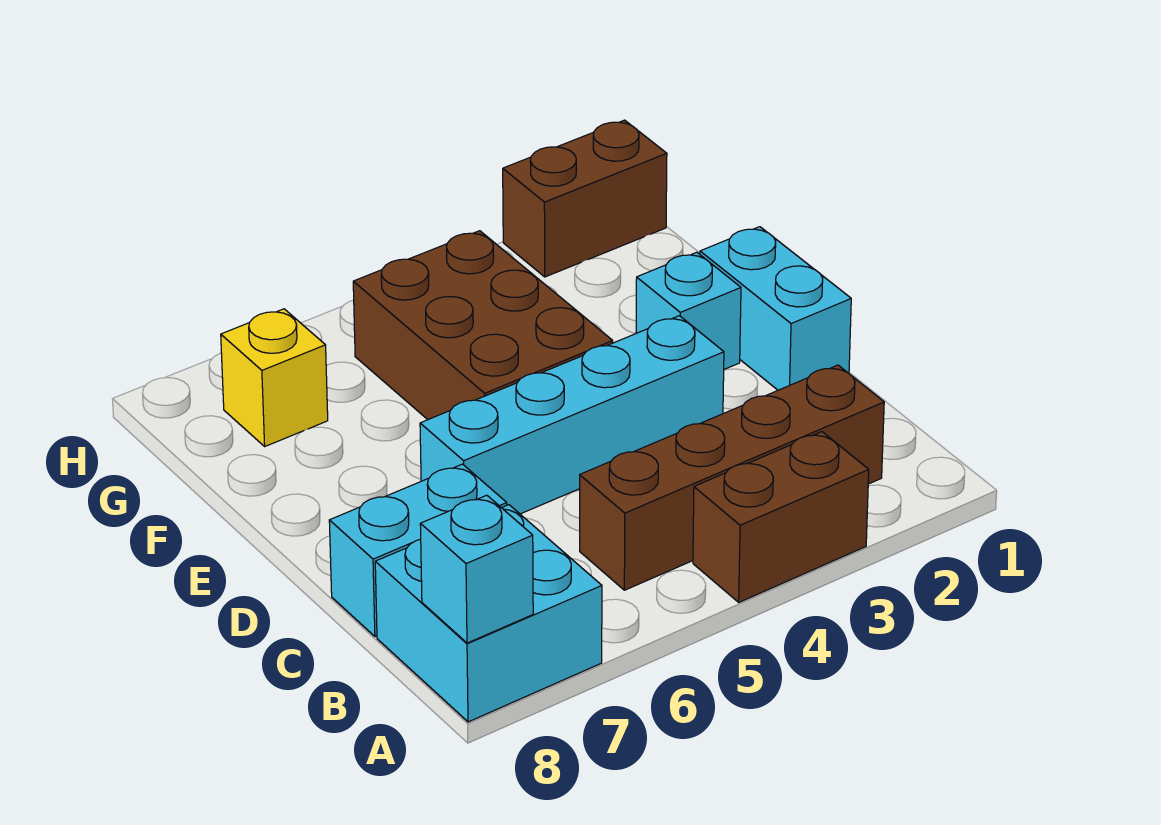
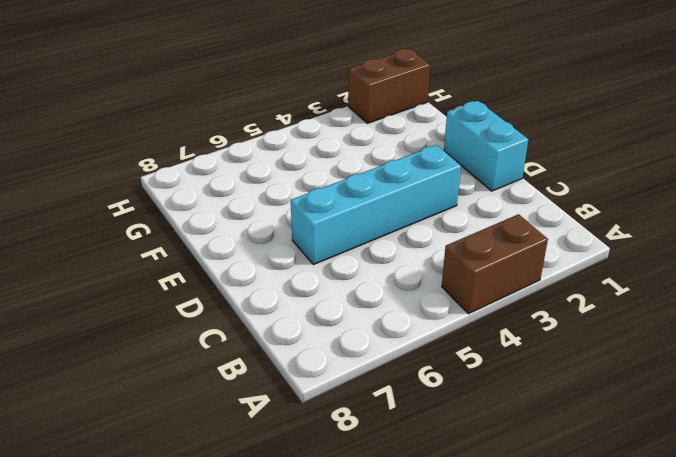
none -> cyan brick A7:B8 level 1
none -> brown brick B2:B5 level 1

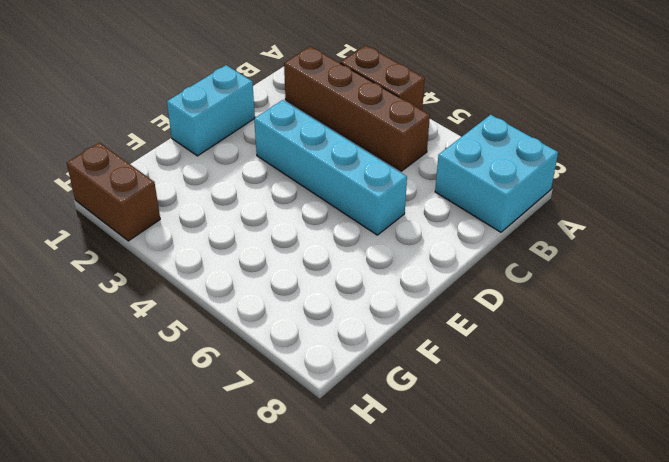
none -> cyan brick C7:C8 level 1
none -> cyan brick E2 level 1

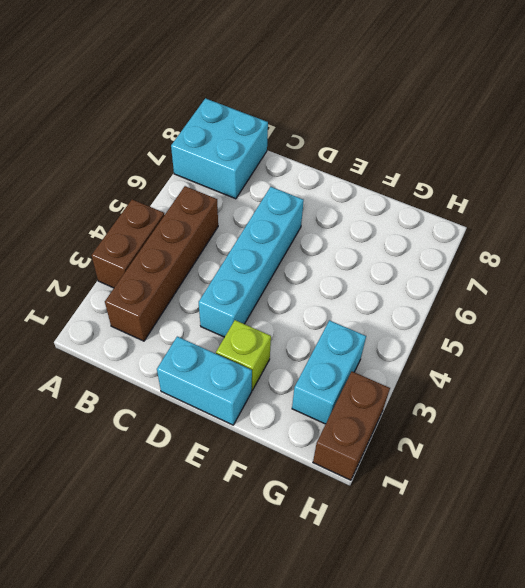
lime brick E2 level 1 -> cyan brick E2 level 1
cyan brick G2:G3 level 1 -> cyan brick C7:C8 level 1
none -> brown brick E4:G5 level 1
none -> yellow brick G7 level 1

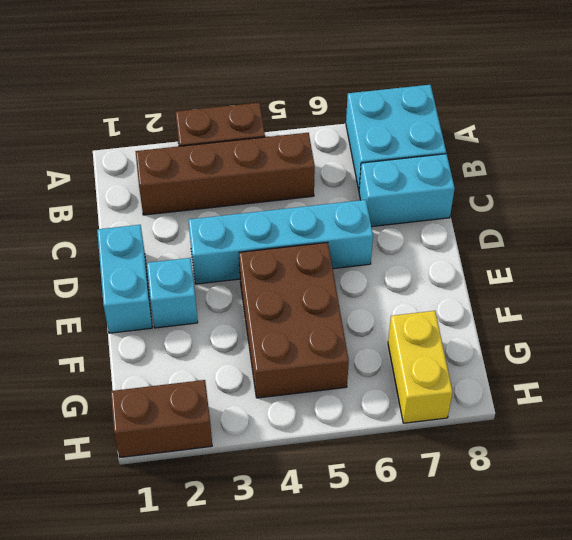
yellow brick G7:H7 level 1 -> yellow brick G7 level 1
none -> cyan brick A8 level 2

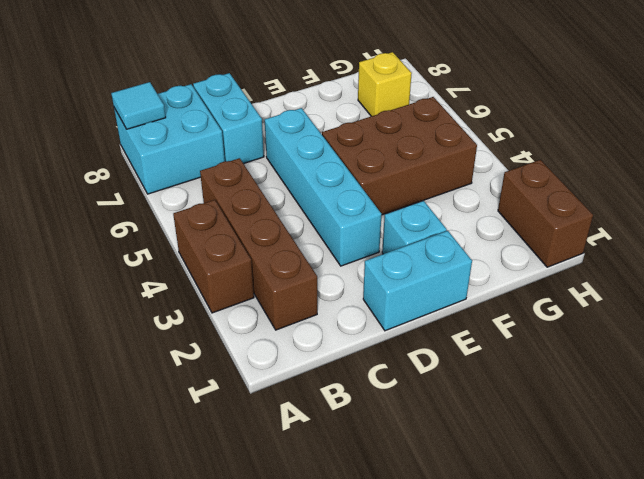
cyan tile A8 level 2 -> cyan brick A8 level 2

